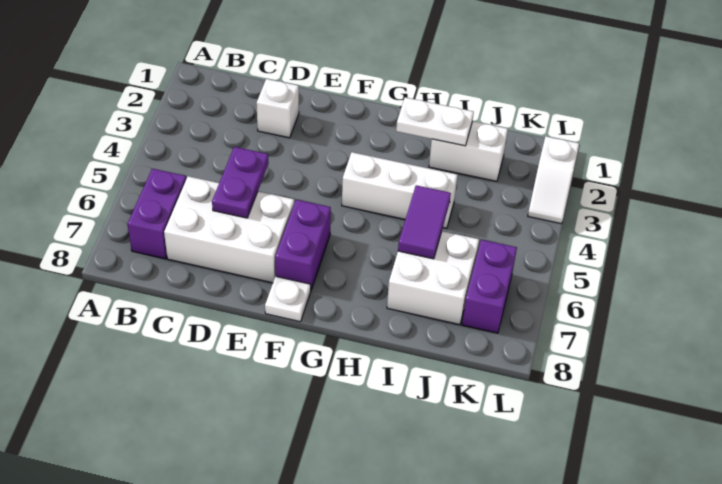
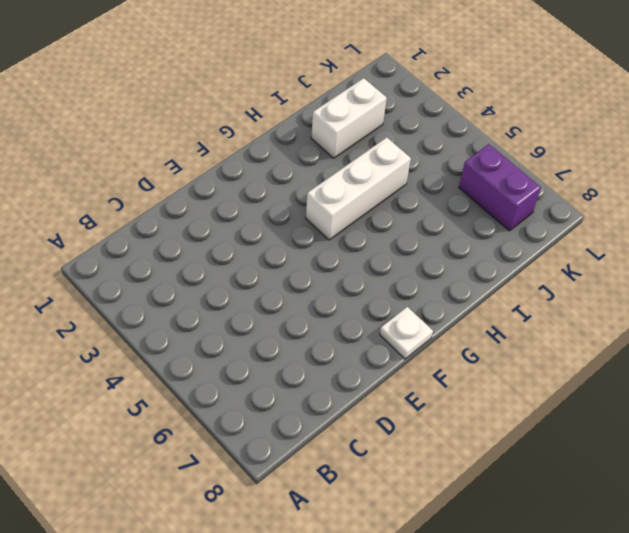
none -> purple brick B6:B7 level 1
none -> white brick C6:E7 level 1
none -> white brick D2 level 1

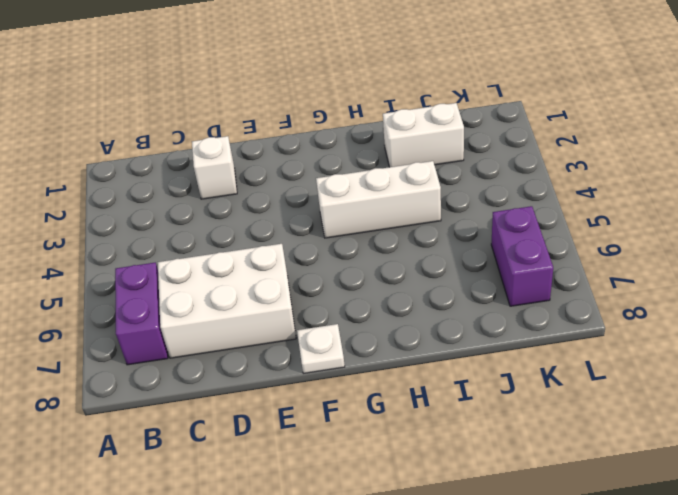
none -> purple brick F6:F7 level 1
none -> white brick I6:J7 level 1
none -> white slope L2:L3 level 1 top 2

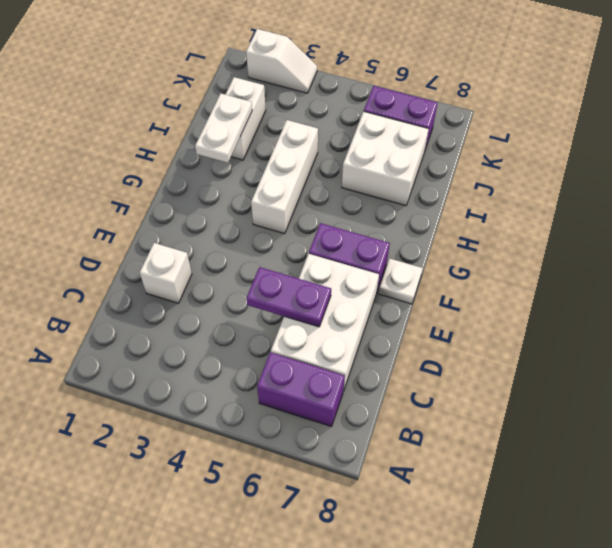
none -> purple tile I5:I6 level 2

